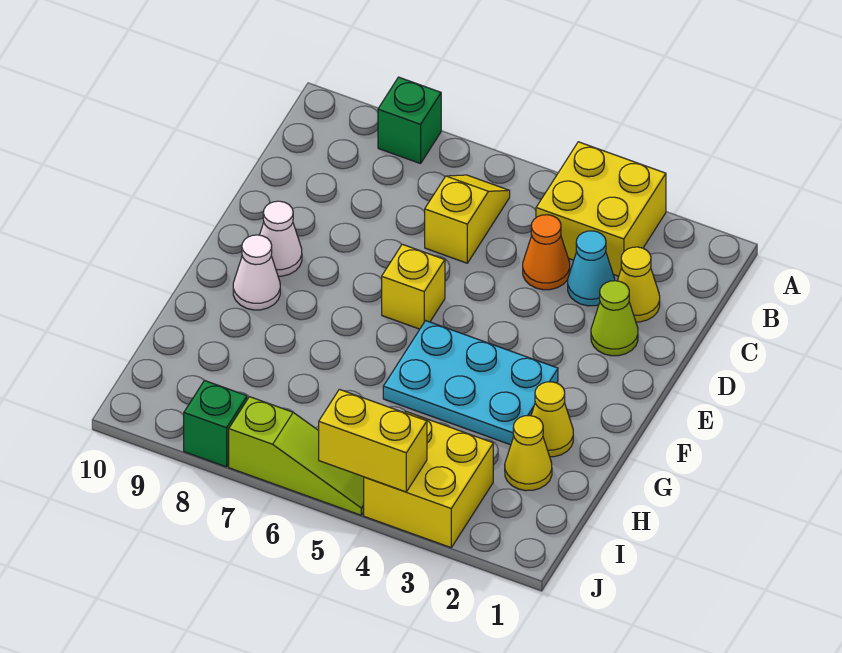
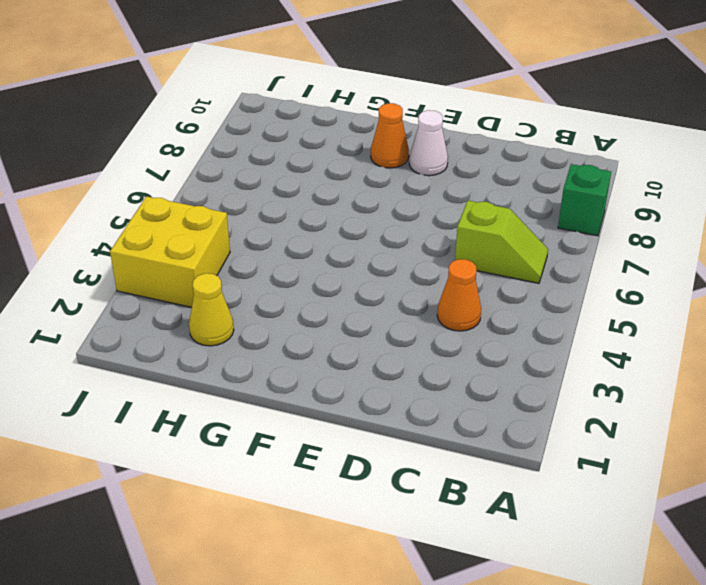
lime slope B6:C6 level 1 top C -> yellow slope B6:C6 level 1 top C
orange cone F9 level 1 -> white cone F9 level 1
none -> yellow brick A3:B4 level 1
none -> yellow cone C2 level 1
none -> cyan cone C3 level 1

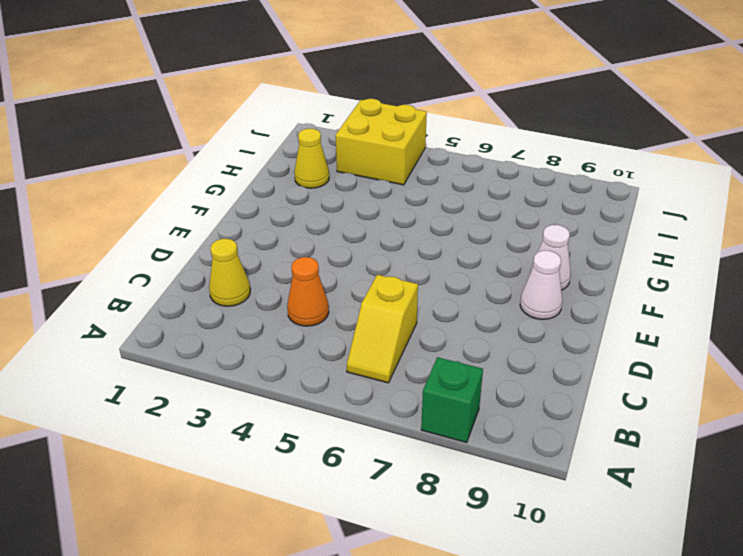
none -> yellow brick A3:B4 level 1
none -> cyan cone C3 level 1
none -> lime cone D2 level 1

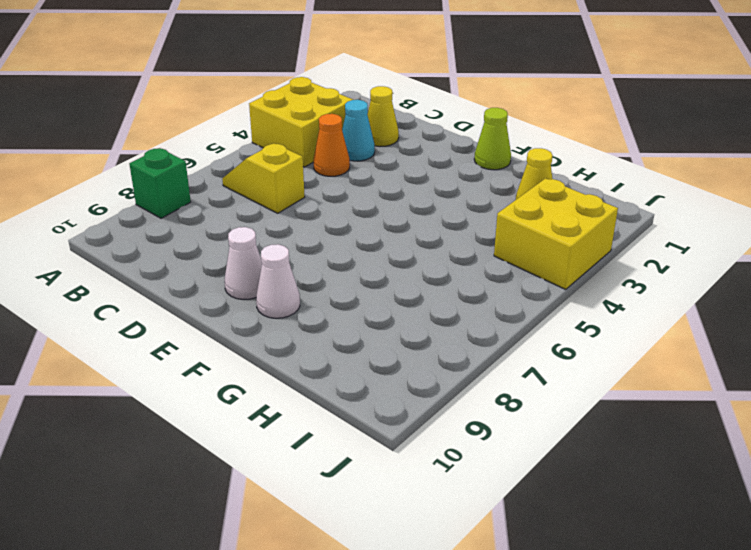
lime cone F1 level 1 -> lime cone D2 level 1
none -> yellow brick E6 level 1
none -> cyan plate F3:G5 level 1
none -> yellow cone G2 level 1

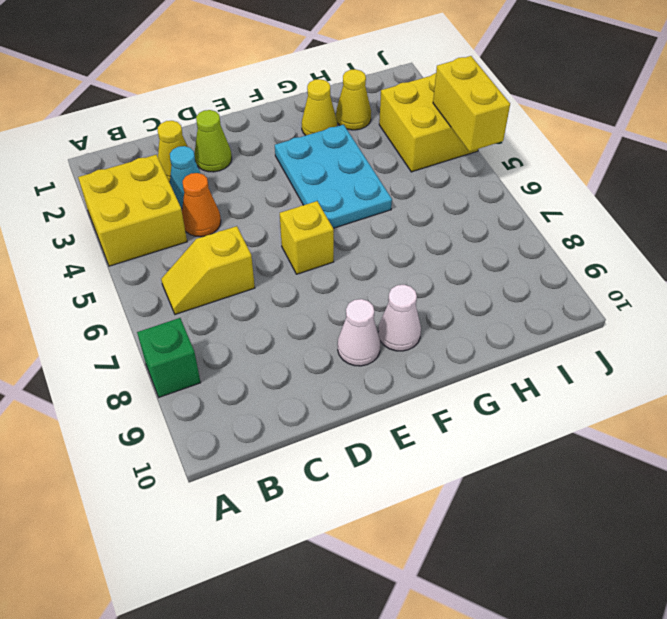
none -> lime slope J5:J7 level 1 top 7
none -> green brick J8 level 1

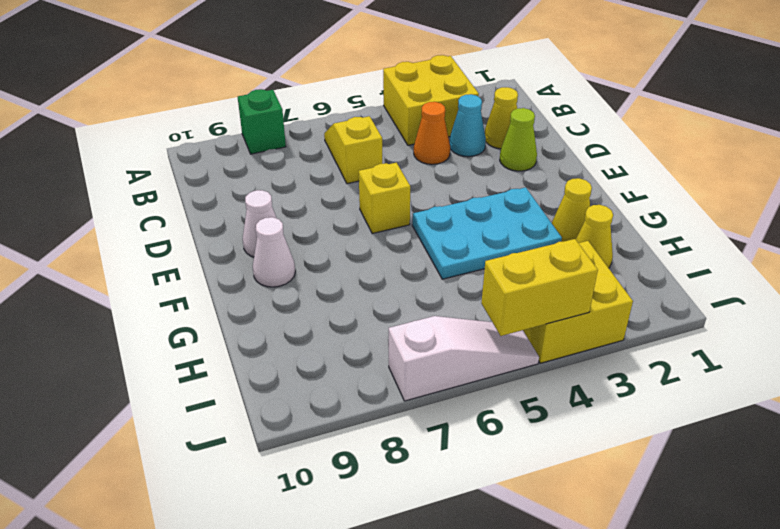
white slope J5:J7 level 1 top 7 -> lime slope J5:J7 level 1 top 7
none -> green brick J8 level 1

